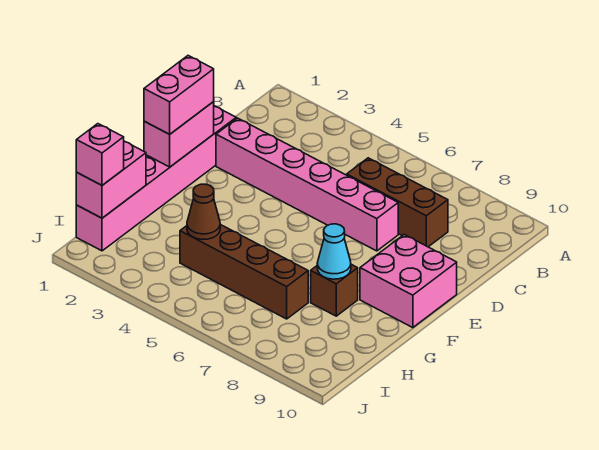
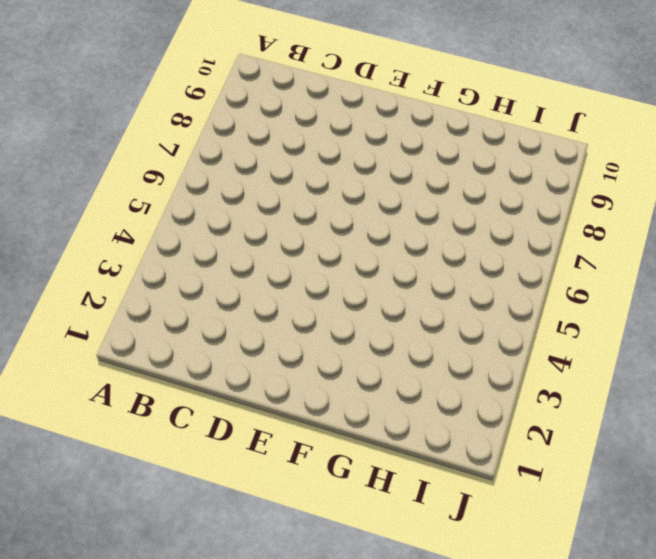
none -> brown brick C6:C8 level 1
none -> pink brick D1:I1 level 1
none -> pink brick D2:D7 level 1

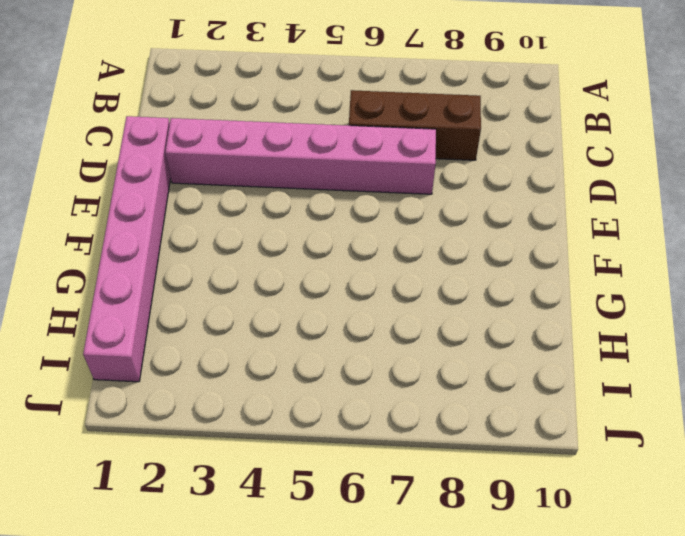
none -> pink brick E9:F10 level 1
none -> brown brick G8 level 1
none -> brown brick H4:H7 level 1

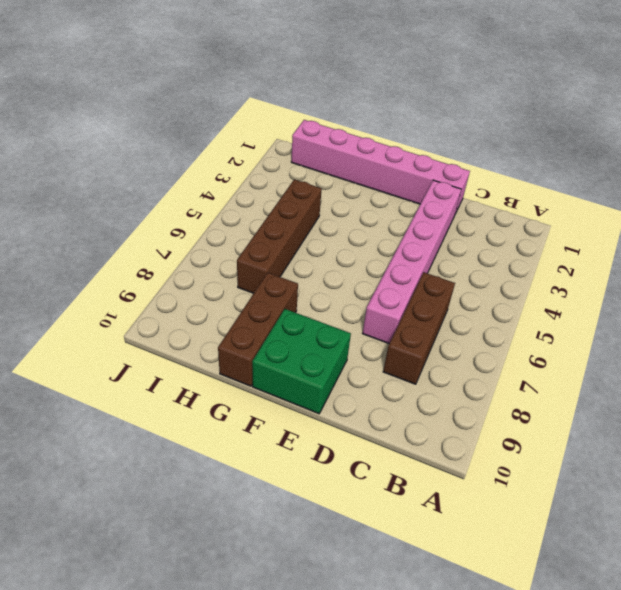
green brick E9:F10 level 1 -> pink brick E9:F10 level 1
brown brick G8:G10 level 1 -> brown brick G8 level 1
none -> pink brick E1:F1 level 2
none -> cyan cone G8 level 2
none -> pink brick H1:I1 level 2

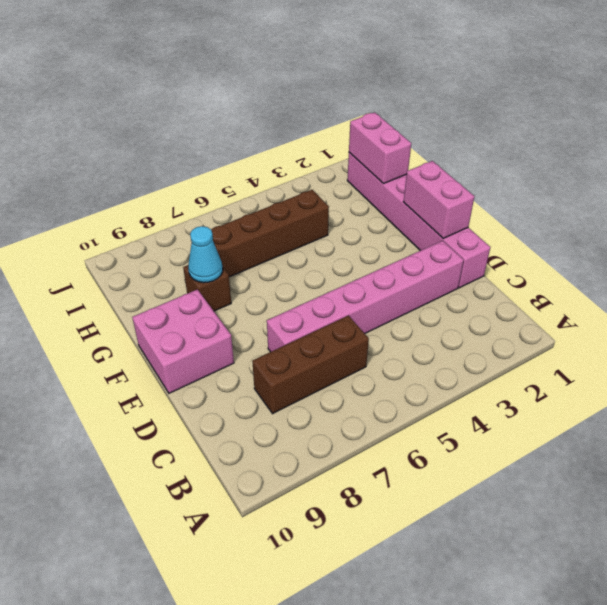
none -> brown cone H4 level 2
none -> pink brick E1:F1 level 3
none -> pink brick I1 level 3

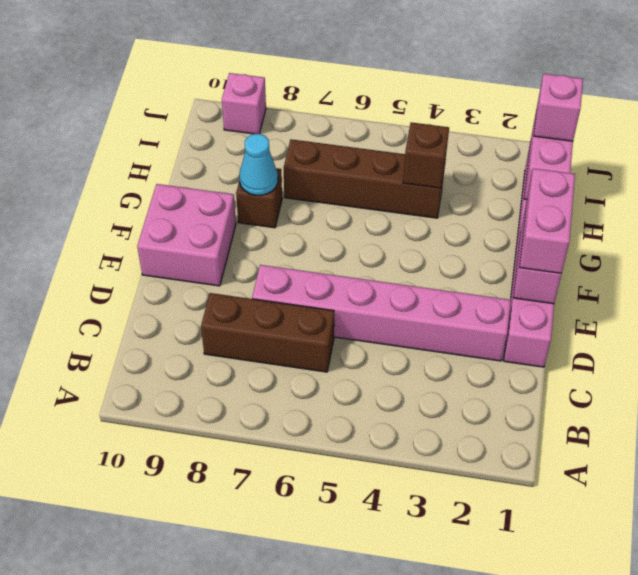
brown brick H4 level 2 -> brown cone H4 level 2
pink brick J9 level 1 -> none

